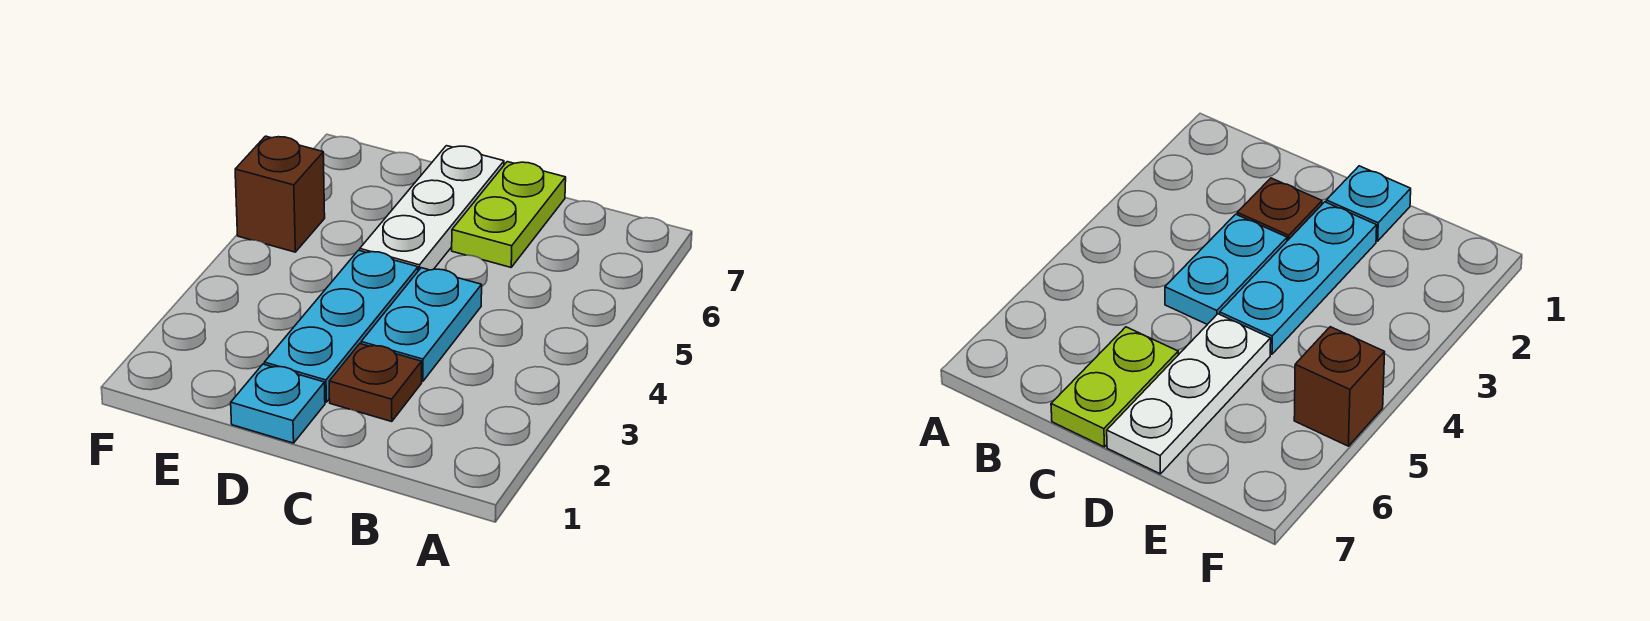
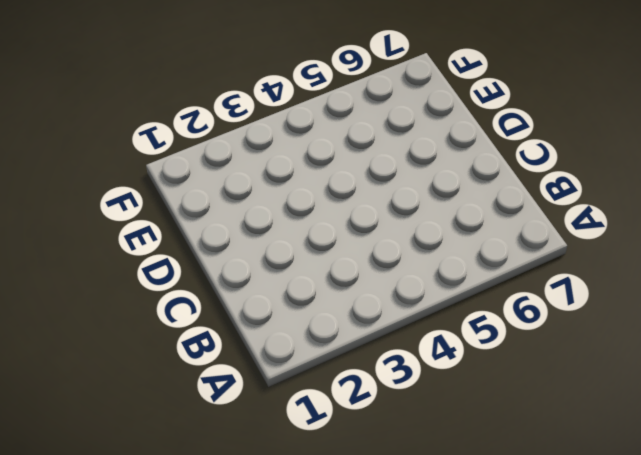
none -> brown plate C2 level 1
none -> cyan plate C3:C4 level 1

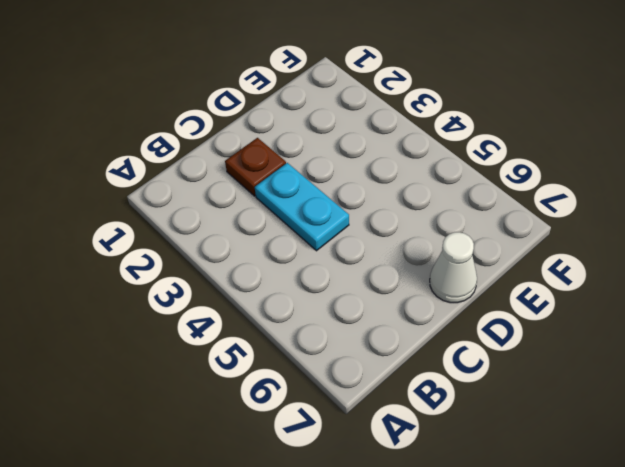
white cone D7 level 1 -> white plate D5:D7 level 1
none -> lime plate C6:C7 level 1
none -> cyan plate D1 level 1

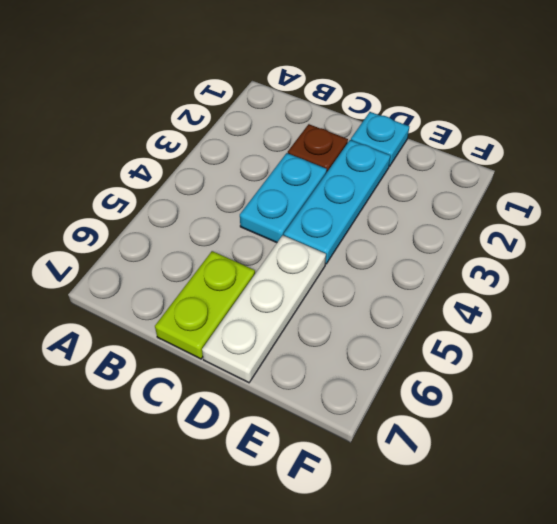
none -> brown brick F5 level 1

